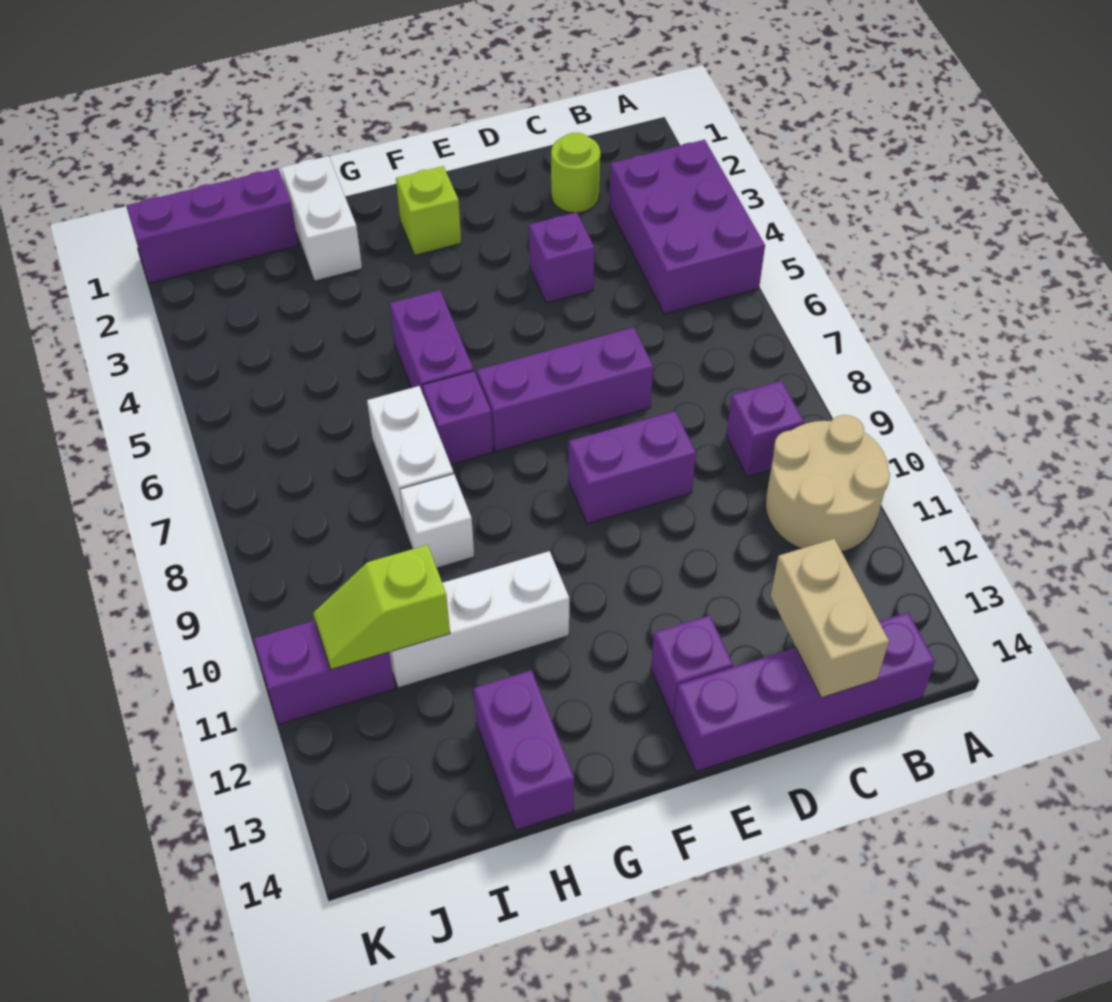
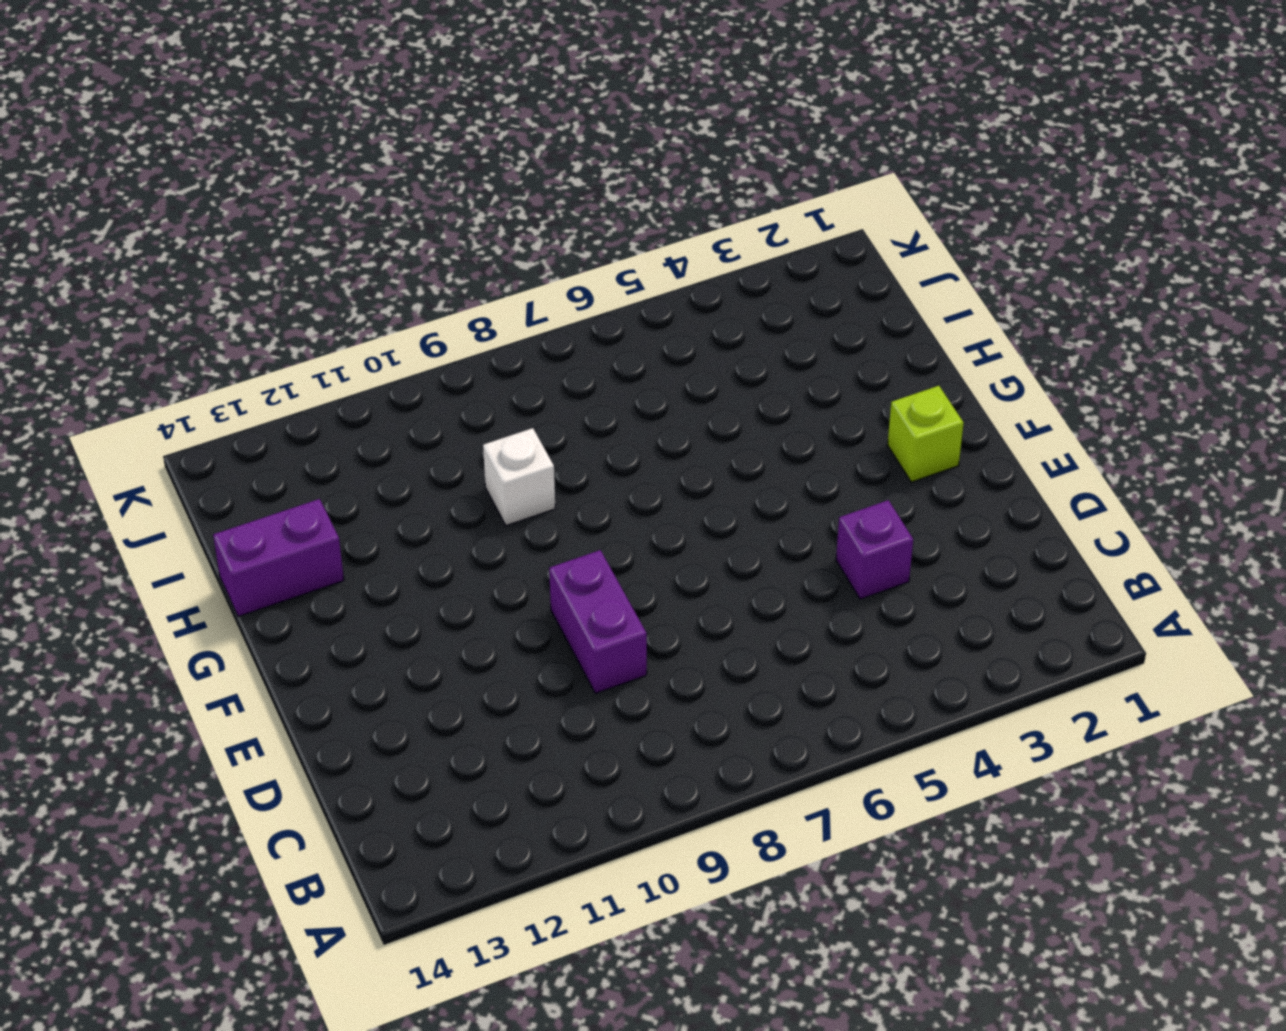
none -> purple brick A3:B5 level 1
none -> tan round brick A10:B11 level 1
none -> purple brick B9 level 1

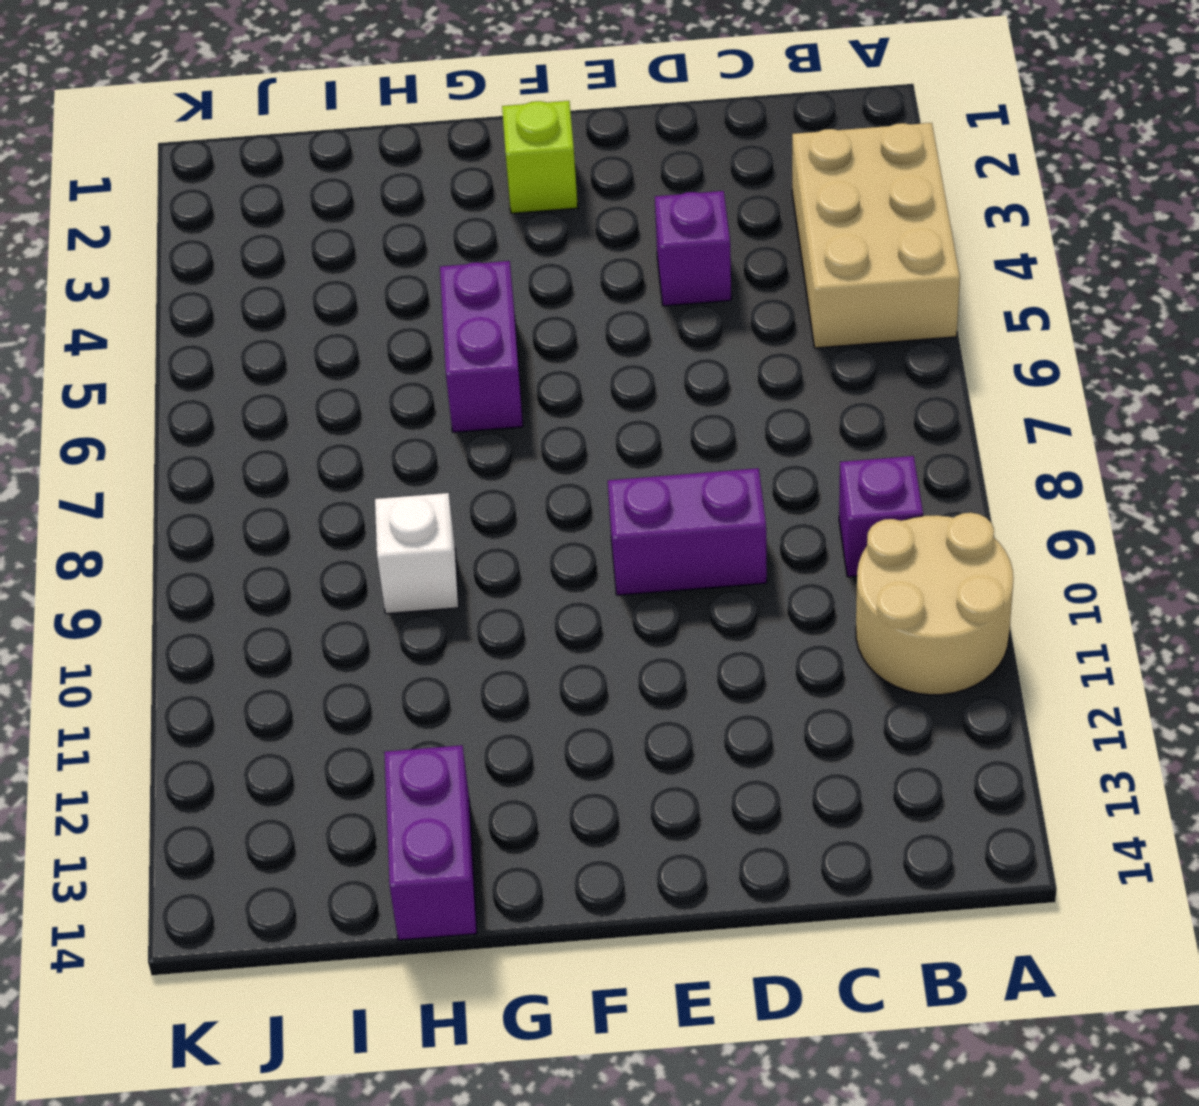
tan brick A3:B5 level 1 -> purple brick A3:B5 level 1
none -> purple brick B14:E14 level 1
none -> lime round brick C2 level 1
none -> purple brick D7:F7 level 1

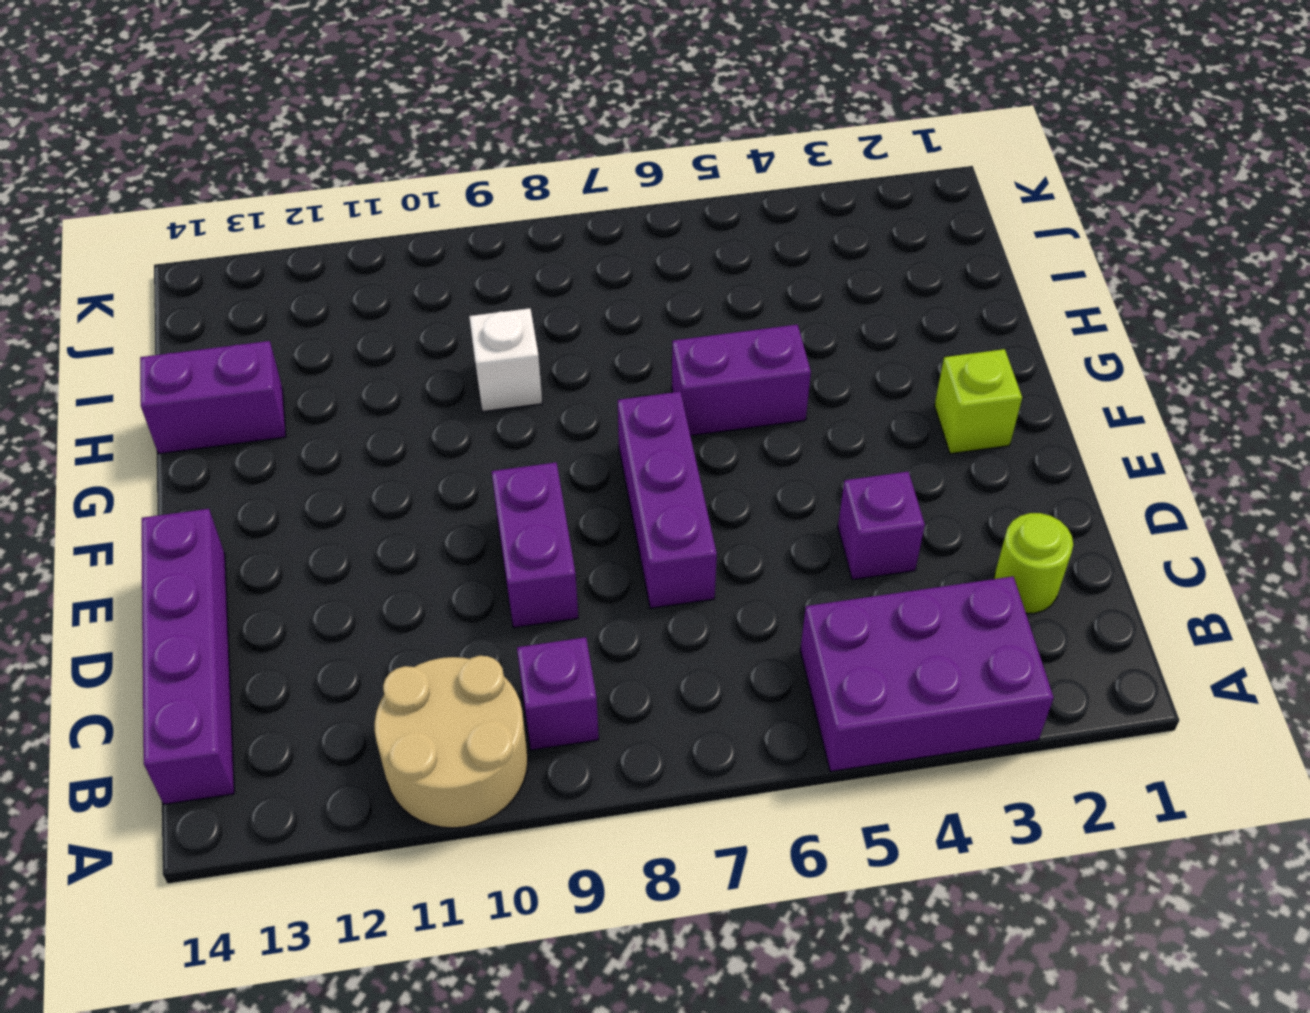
none -> purple brick E13 level 1
none -> purple brick G7 level 1
none -> white brick G11:I11 level 1

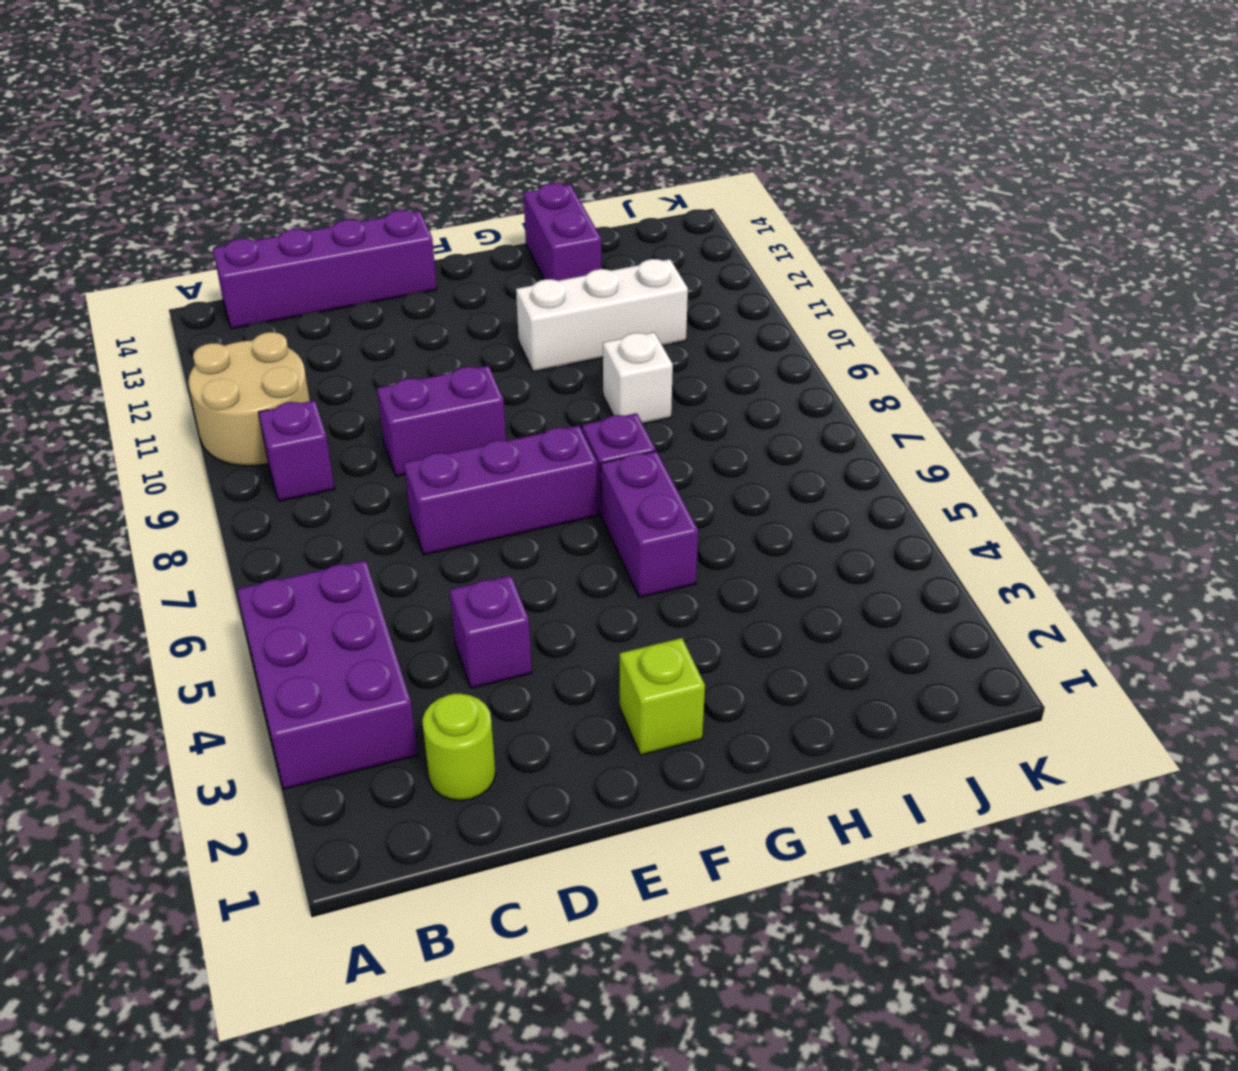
none -> purple brick E13 level 1
none -> white brick H1:H2 level 1
none -> white brick H7:H8 level 1

